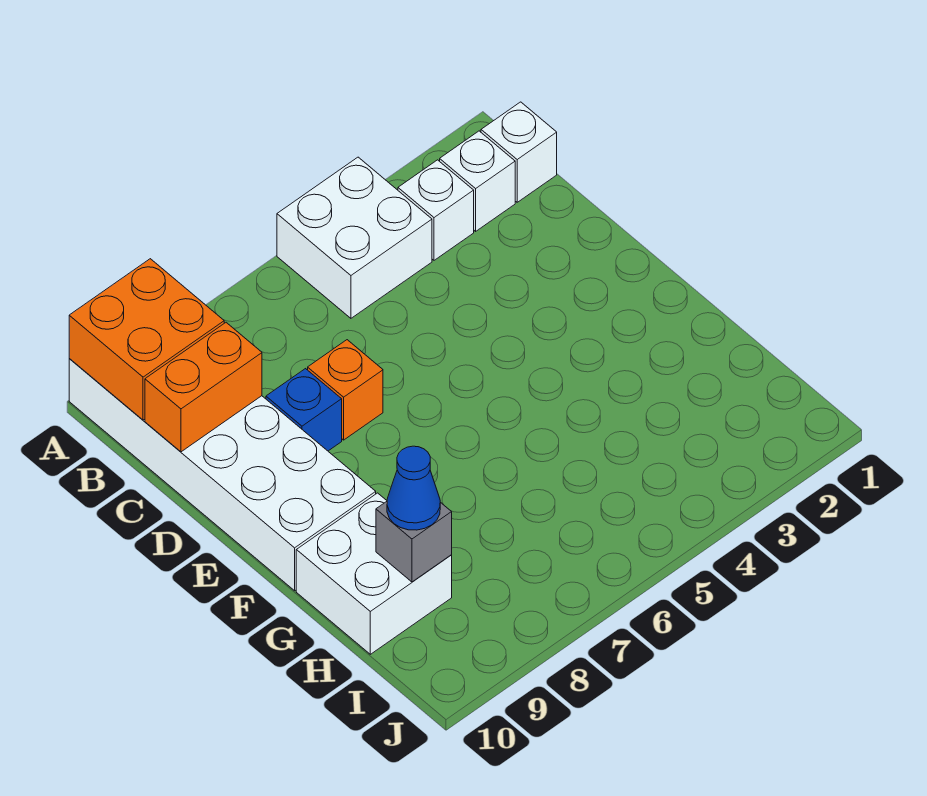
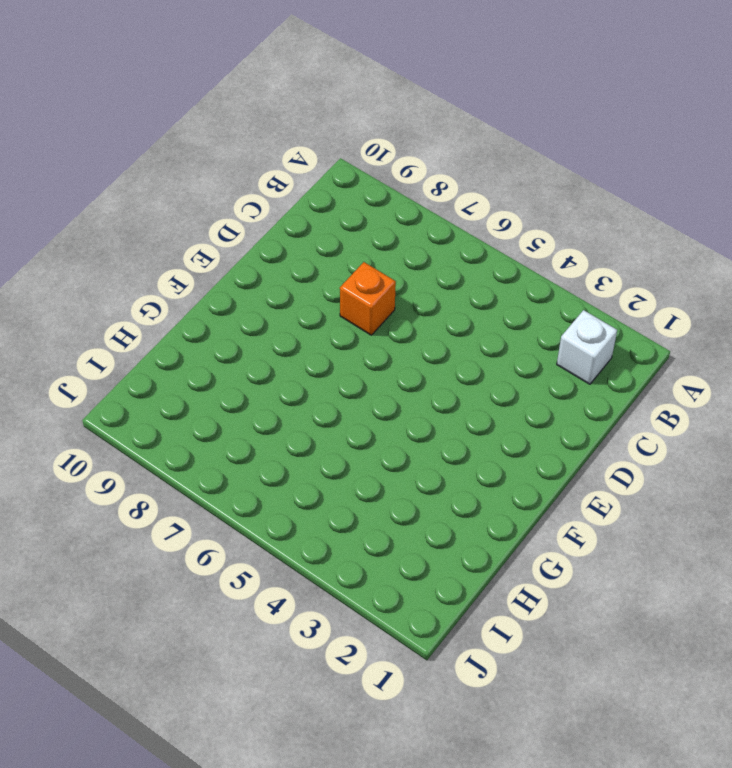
none -> white brick A4:B5 level 1
none -> white brick A9:F10 level 1
none -> white brick B1 level 1

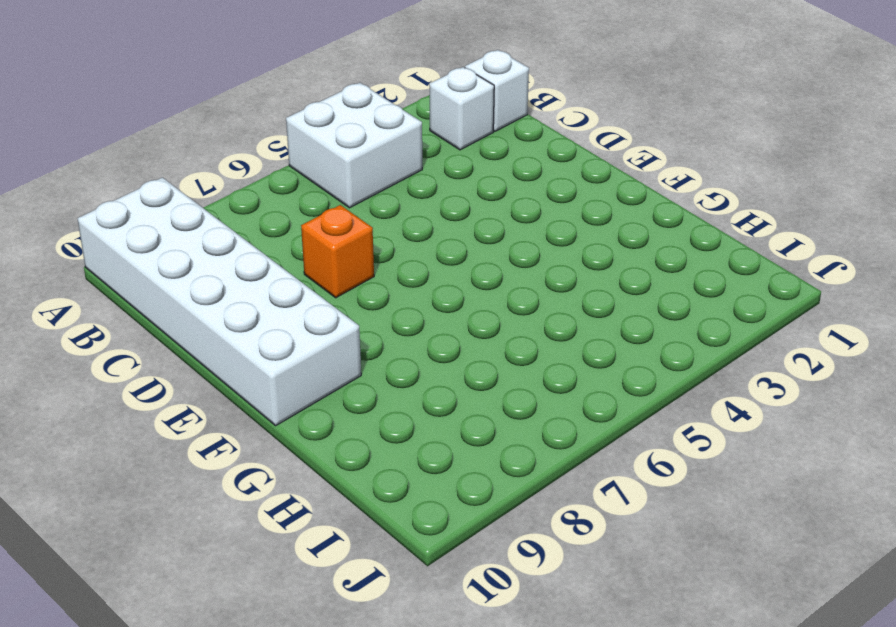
none -> white brick B3 level 1
none -> blue brick D8 level 1
none -> white brick G9:H10 level 1

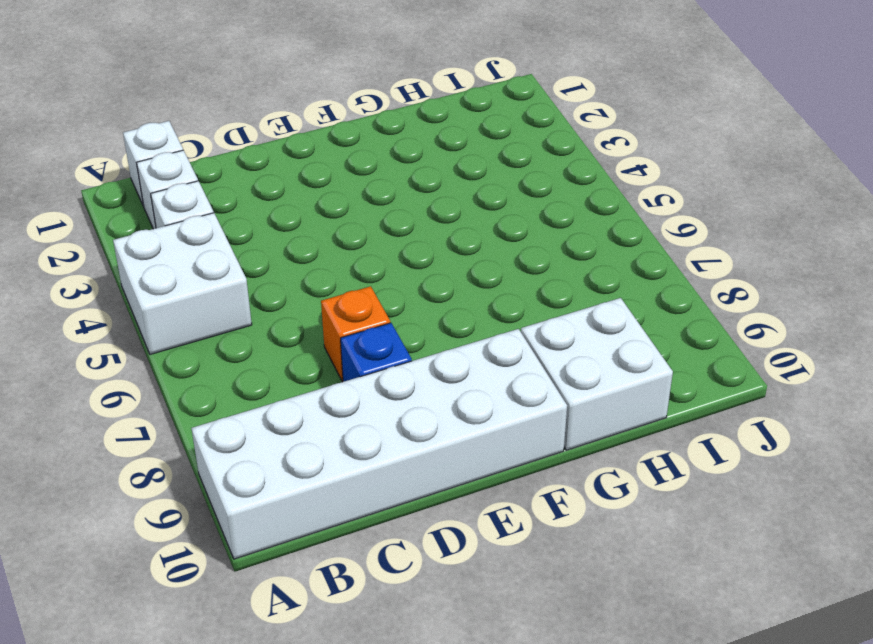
none -> orange brick A9:B10 level 2
none -> orange brick C9:C10 level 2
none -> grey brick H9 level 2

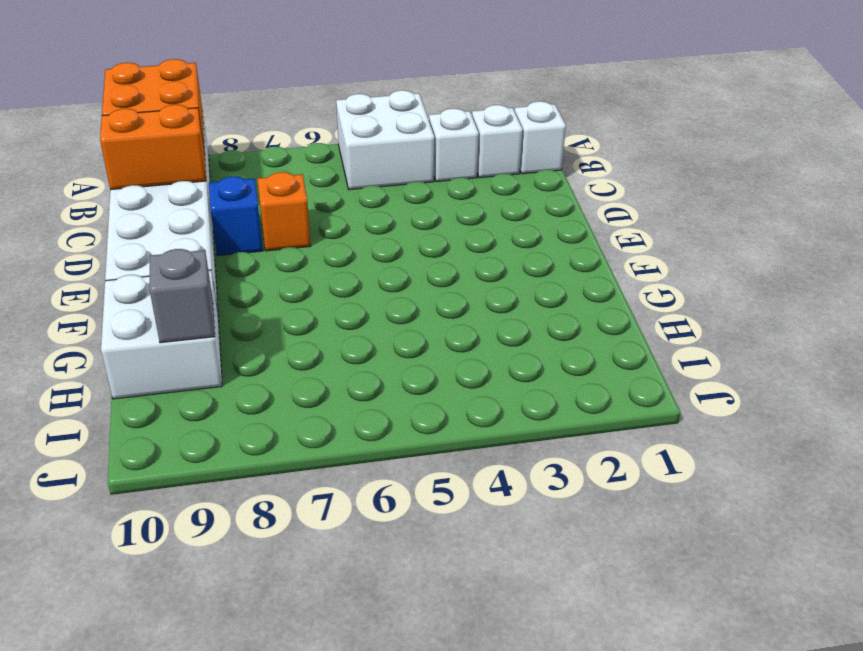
none -> blue cone H9 level 3

